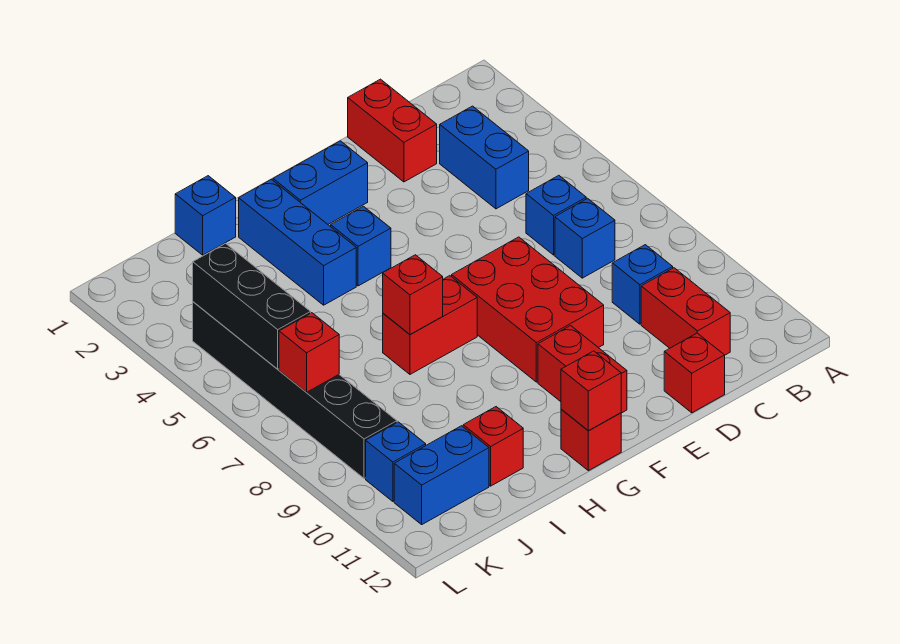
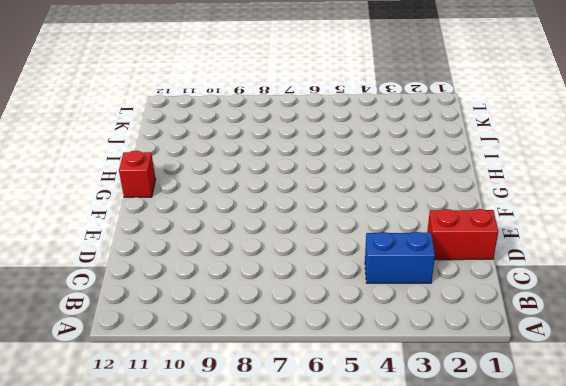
none -> blue brick C6 level 1
none -> blue brick C7 level 1
none -> blue brick C9 level 1

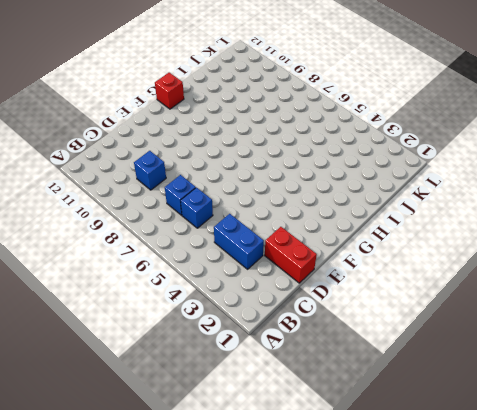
none -> red brick C10:C11 level 1
none -> red brick D12 level 1
none -> red brick E7:F9 level 1

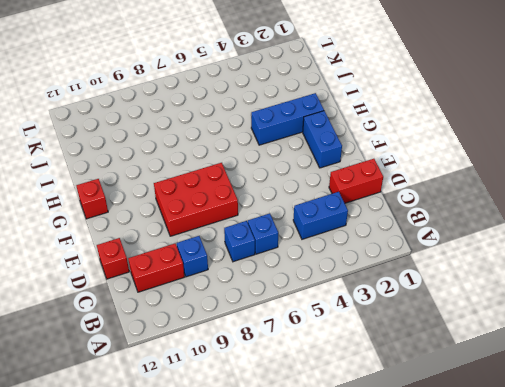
none -> red brick F10:F11 level 1
none -> blue brick G4 level 1
none -> red brick G7:H7 level 1

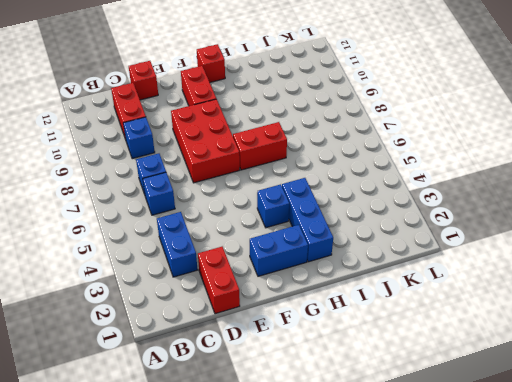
none -> blue brick I1 level 1
none -> red brick I11 level 1
none -> blue brick J11:K11 level 1

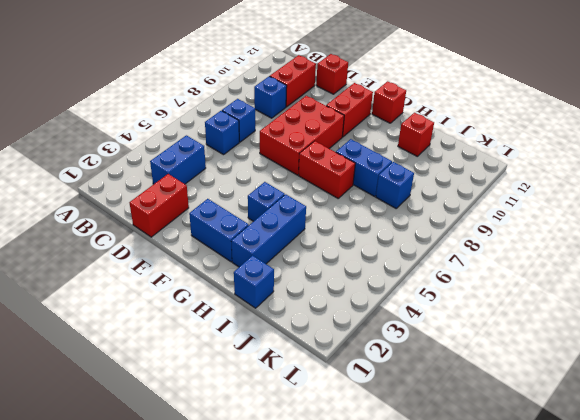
blue brick H8:I8 level 1 -> blue brick J11:K11 level 1
blue brick J8 level 1 -> blue brick K10 level 1
none -> black brick K4:K9 level 1
none -> red brick G12 level 2
none -> red brick H7 level 2

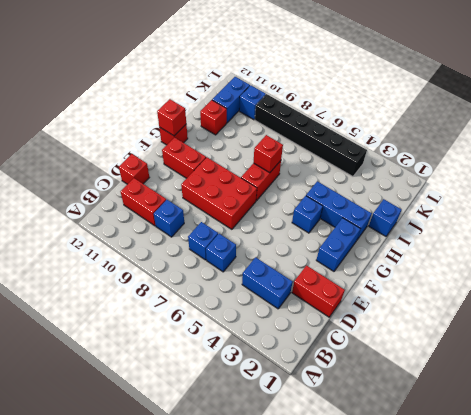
none -> black brick K4:K6 level 2
none -> red brick K7 level 2

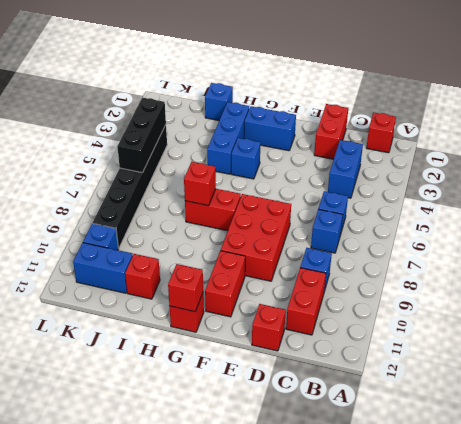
red brick B1 level 1 -> red brick K7 level 2

